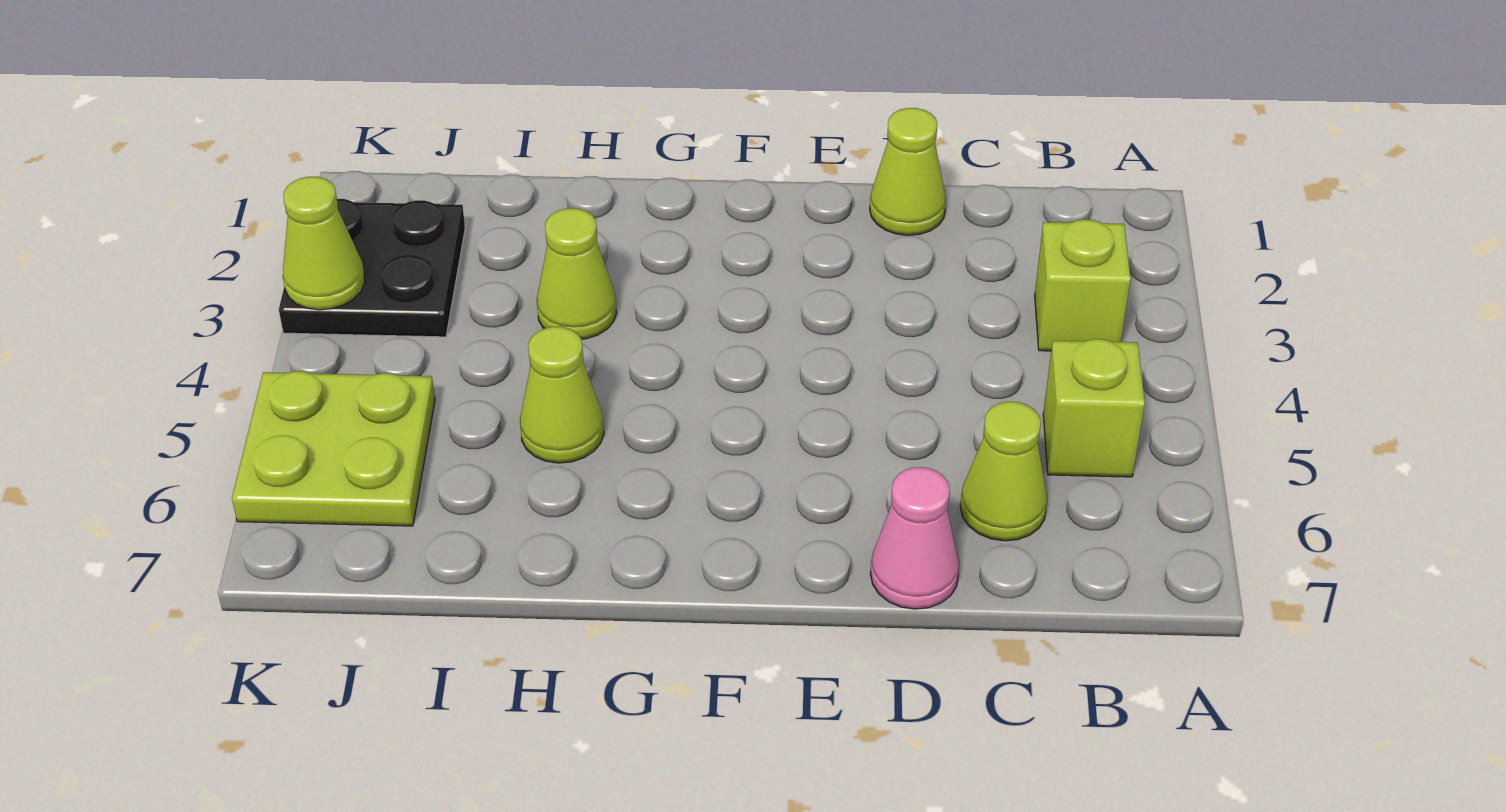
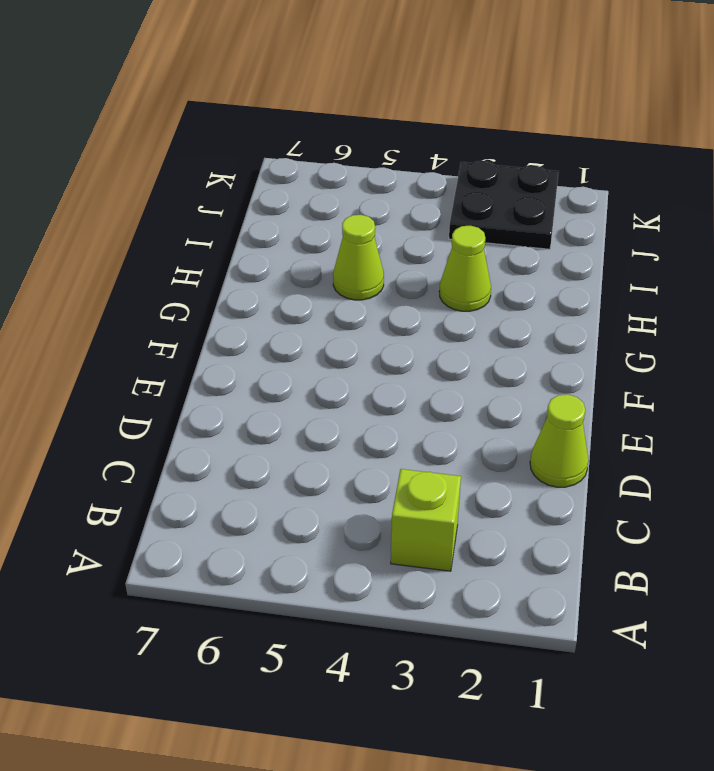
none -> lime brick B5 level 1
none -> lime cone C6 level 1

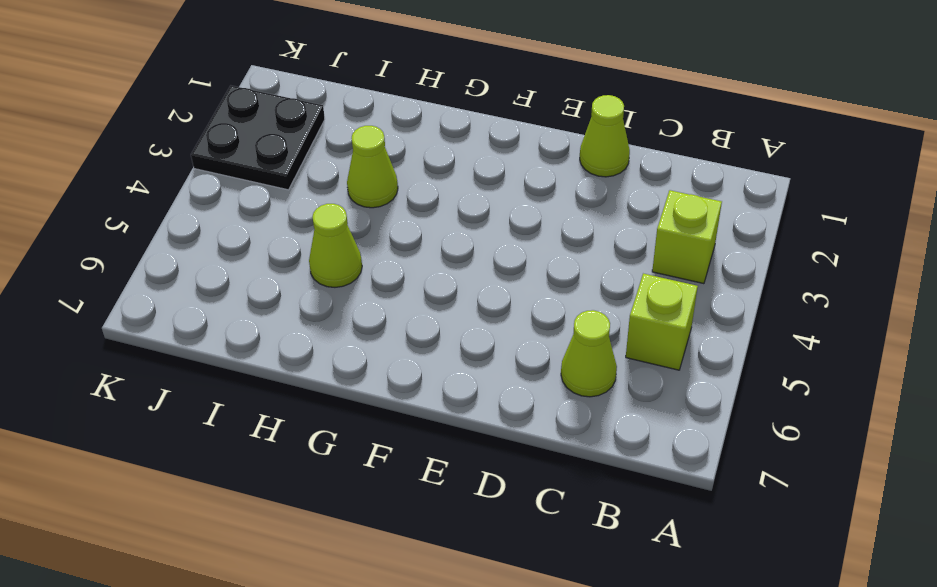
none -> pink cone D7 level 1
none -> lime plate J5:K6 level 1

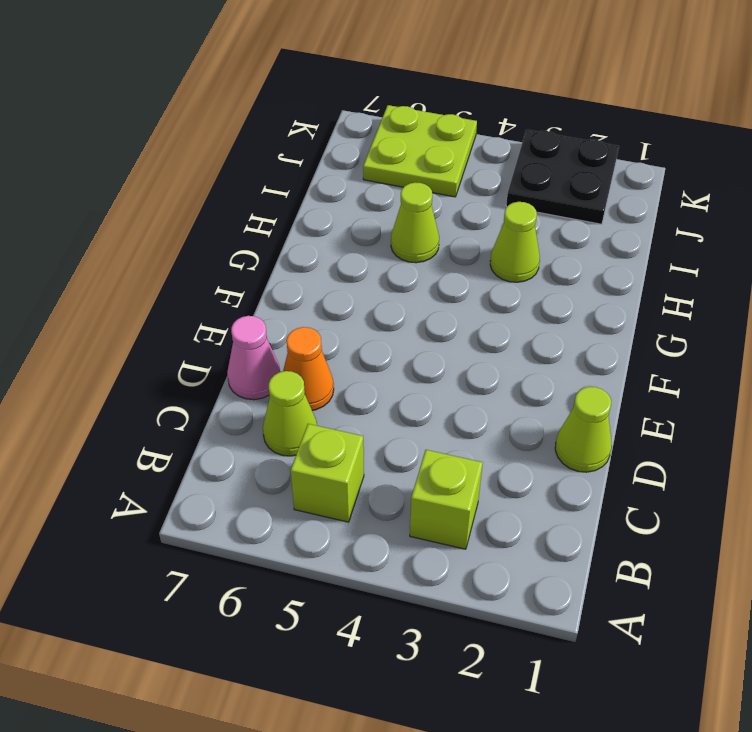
orange cone D6 level 1 -> none
none -> lime cone K3 level 2

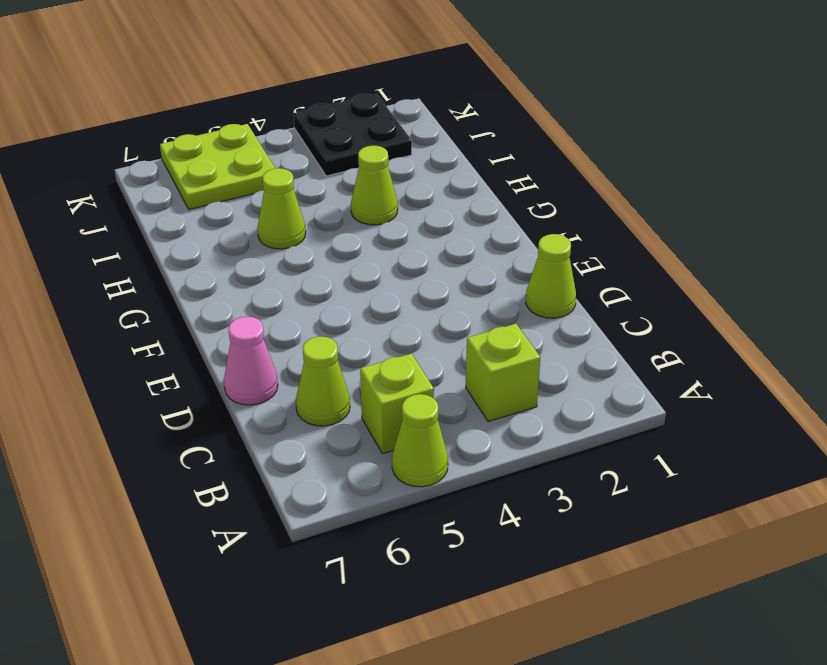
lime cone A5 level 1 -> lime cone K3 level 2

